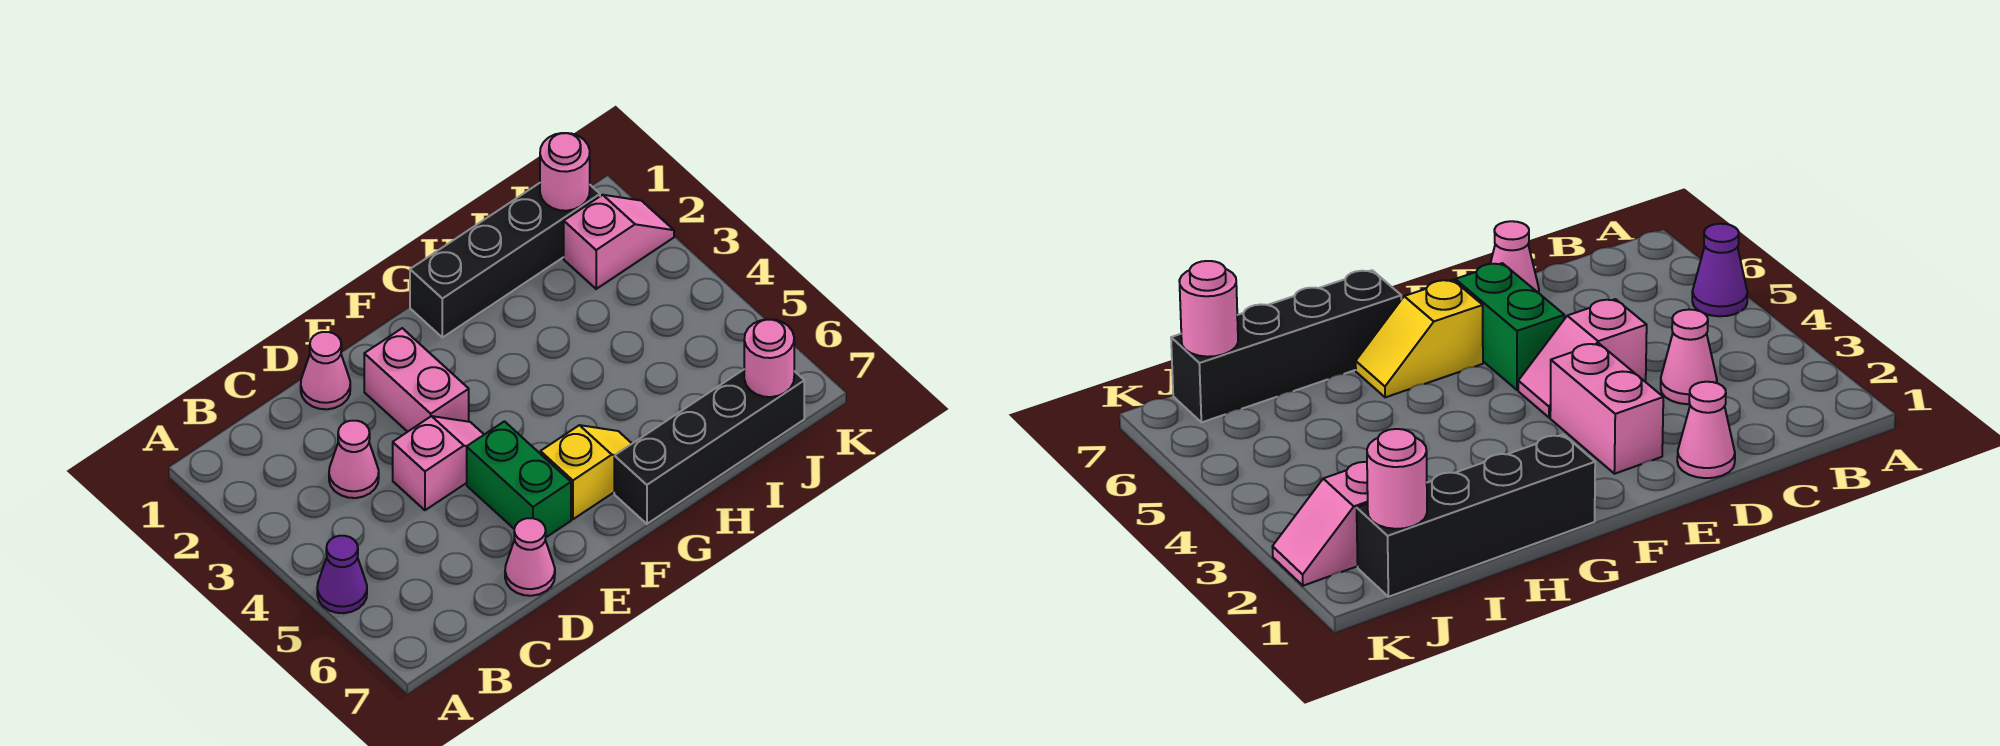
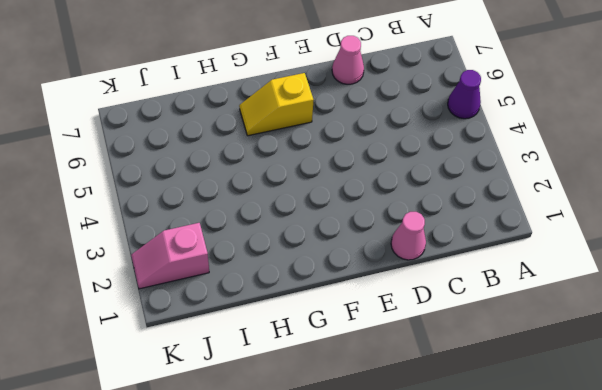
none -> pink cone C3 level 1
none -> pink slope D4:E4 level 1 top D
none -> pink brick E2:E3 level 1

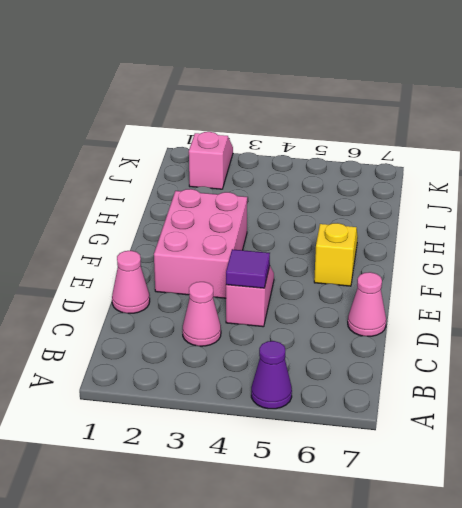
purple tile D4 level 2 -> none
pink brick E2:G3 level 1 -> pink brick E2:E3 level 1
none -> green brick E5:E6 level 1
none -> black brick G1:J1 level 1
none -> black brick G7:J7 level 1

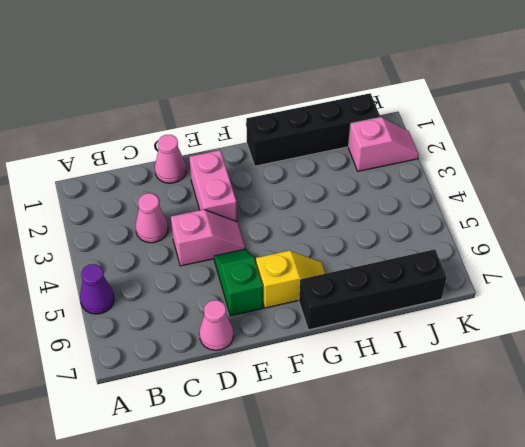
green slope E5:E6 level 1 top 6 -> green brick E5:E6 level 1
none -> pink round brick J1 level 2
none -> pink round brick J7 level 2

